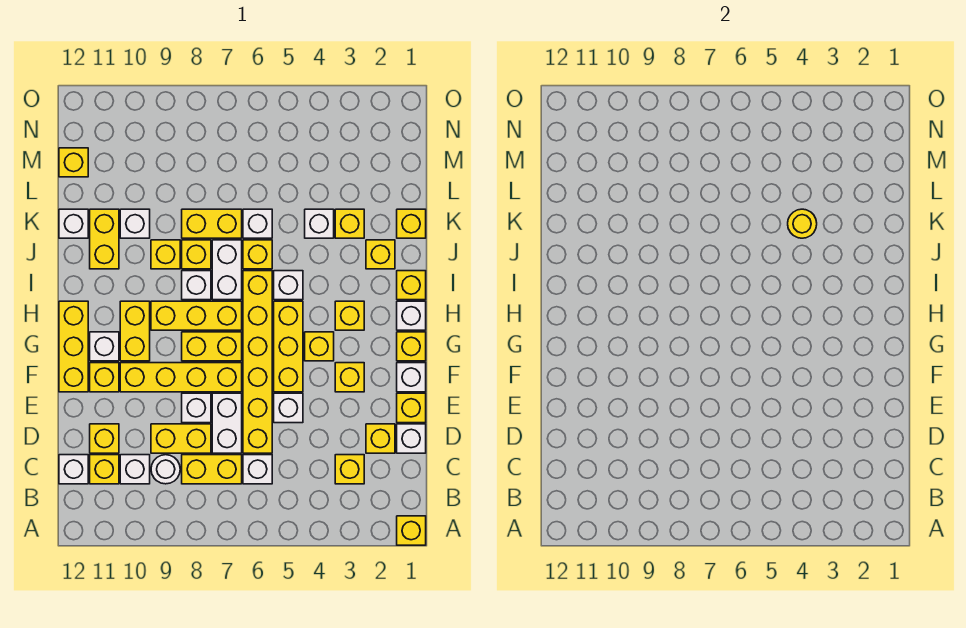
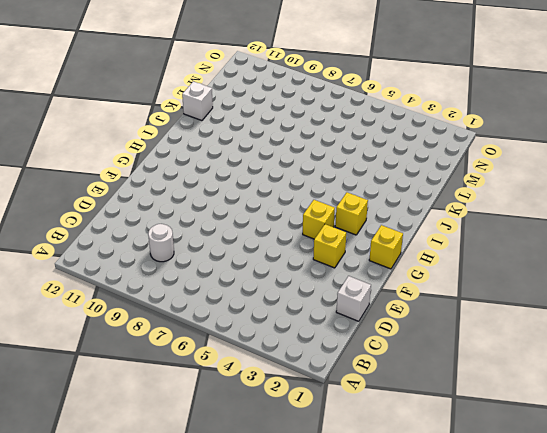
none -> yellow brick A1 level 1
none -> yellow brick C3 level 1
none -> white brick C6 level 1
none -> yellow brick C7:C8 level 1

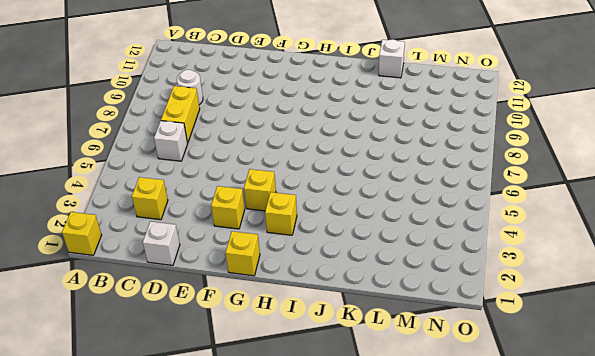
none -> white brick C10 level 1
none -> yellow brick C11 level 1
none -> white brick C12 level 1
none -> yellow brick D2 level 1

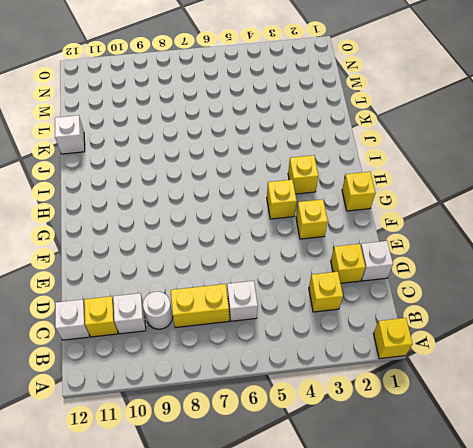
none -> yellow brick D6:I6 level 1
none -> white brick D7:E7 level 1
none -> yellow brick D8:D9 level 1
none -> yellow brick D11 level 1

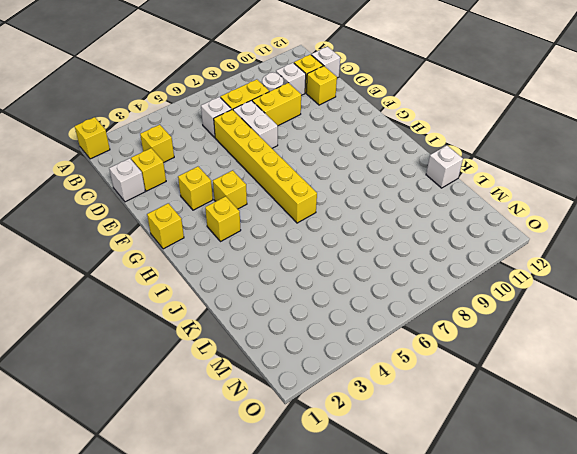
none -> yellow brick E1 level 1
none -> white brick E5 level 1
none -> white brick E8 level 1
none -> white brick F1 level 1

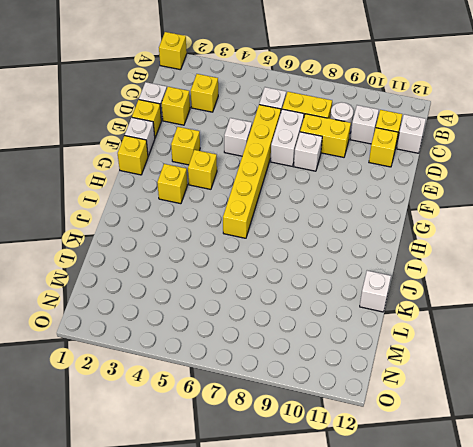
none -> yellow brick F5:H5 level 1
none -> yellow brick F7:F10 level 1
none -> yellow brick F11 level 1
none -> yellow brick F12:H12 level 1

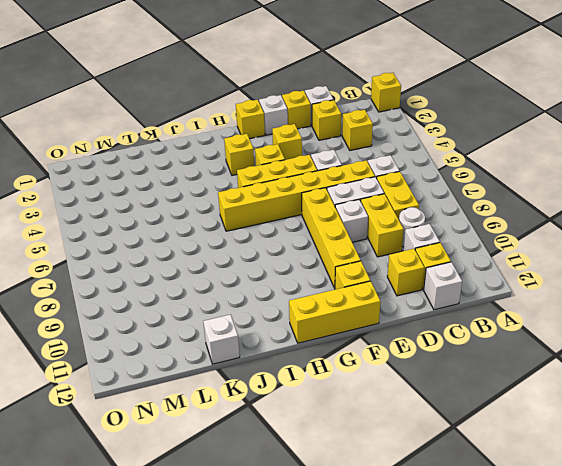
none -> yellow brick G7:G8 level 1
none -> yellow brick G10:H10 level 1
none -> white brick G11 level 1
none -> white brick H1 level 1

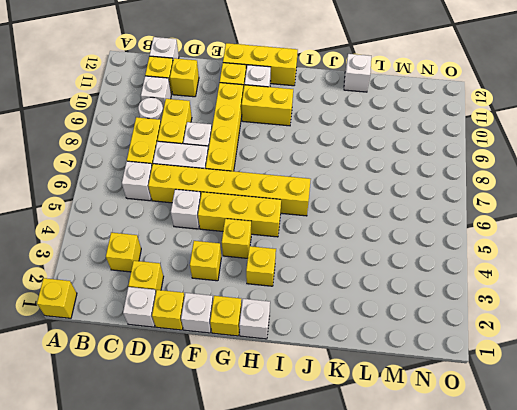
none -> yellow brick G7:G8 level 1
none -> yellow brick H7:H9 level 1
none -> yellow brick I1 level 1
none -> white brick I5 level 1

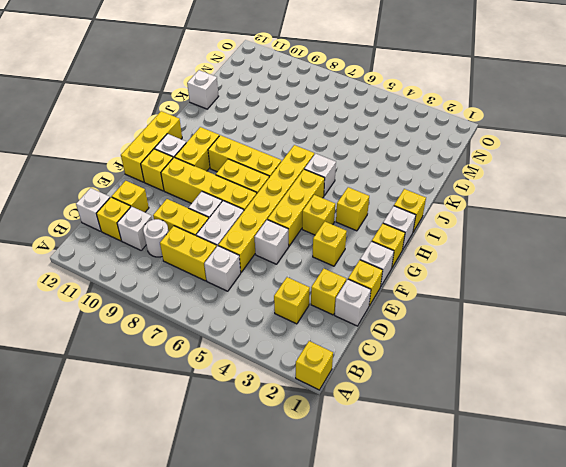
none -> white brick I7:J7 level 1
none -> white brick I8 level 1
none -> yellow brick J2 level 1
none -> yellow brick J6 level 1

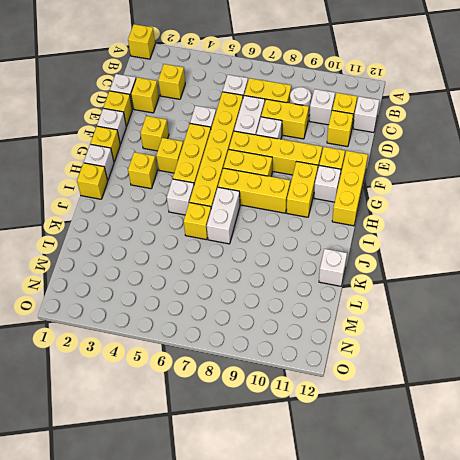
none -> white brick I8 level 1
none -> yellow brick J2 level 1
none -> yellow brick J8 level 1
none -> yellow brick J9 level 1

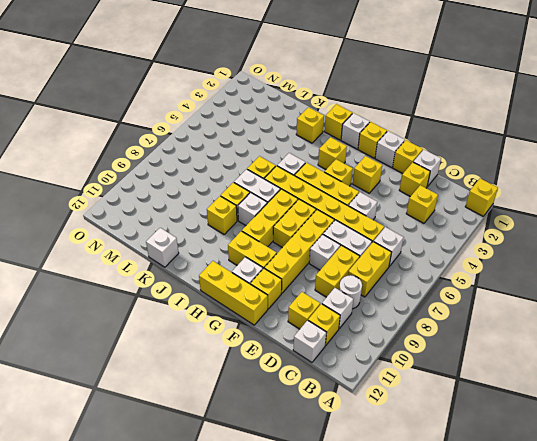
none -> yellow brick J11:K11 level 1
none -> yellow brick K1 level 1
none -> yellow brick K3 level 1
none -> white brick K4 level 1

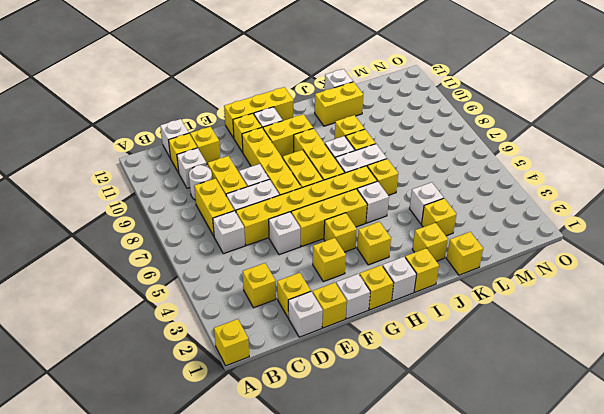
none -> white brick K6 level 1
none -> yellow brick K7:K8 level 1
none -> white brick K10 level 1
none -> yellow brick M12 level 1

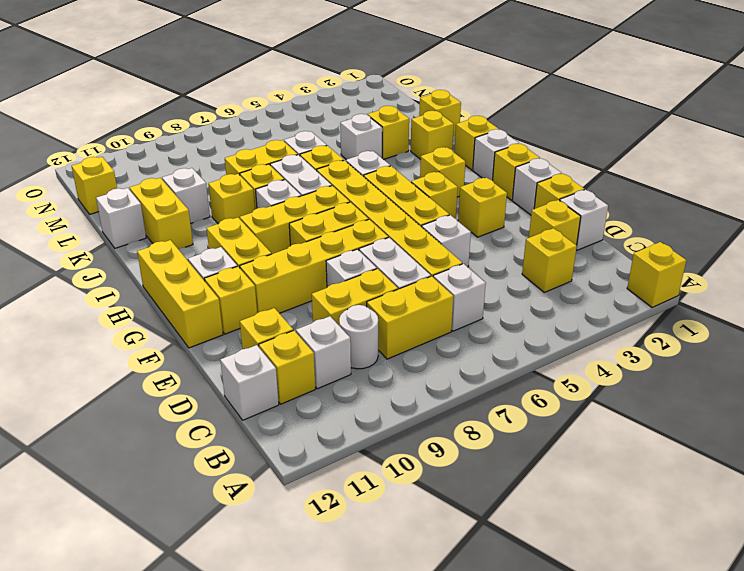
none -> yellow round brick K4 level 2

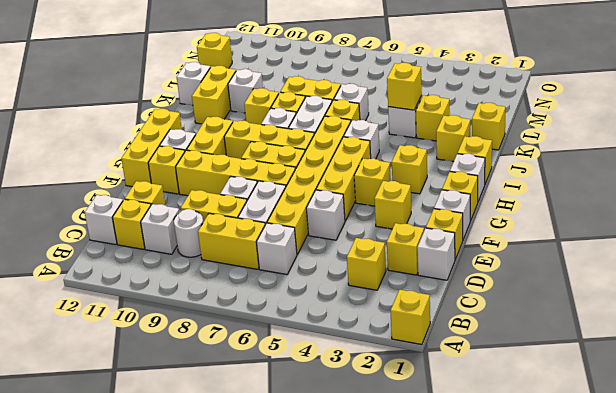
yellow brick K4 level 2 -> yellow round brick K4 level 2

